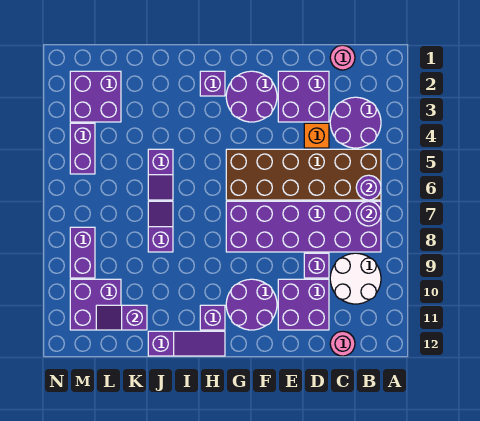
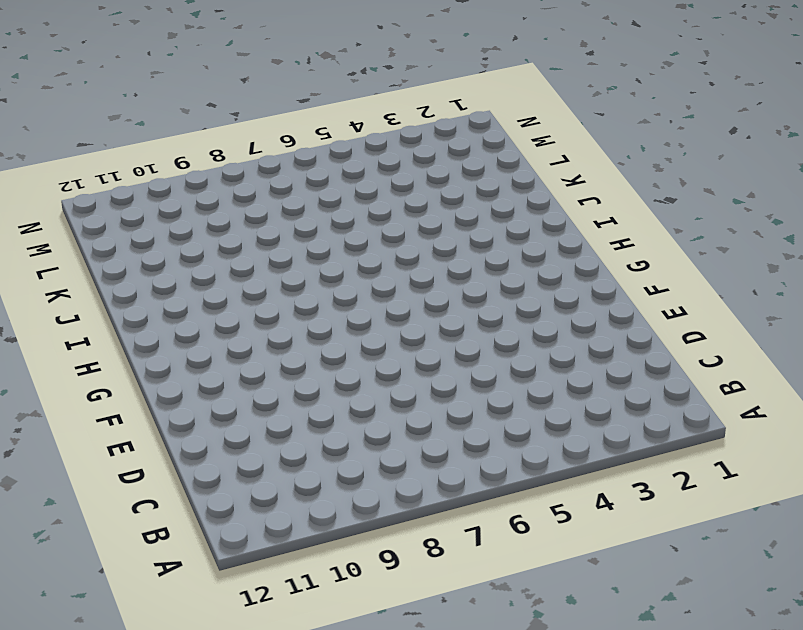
none -> purple round brick B3:C4 level 1
none -> brown brick B5:G6 level 1
none -> purple brick B7:G8 level 1

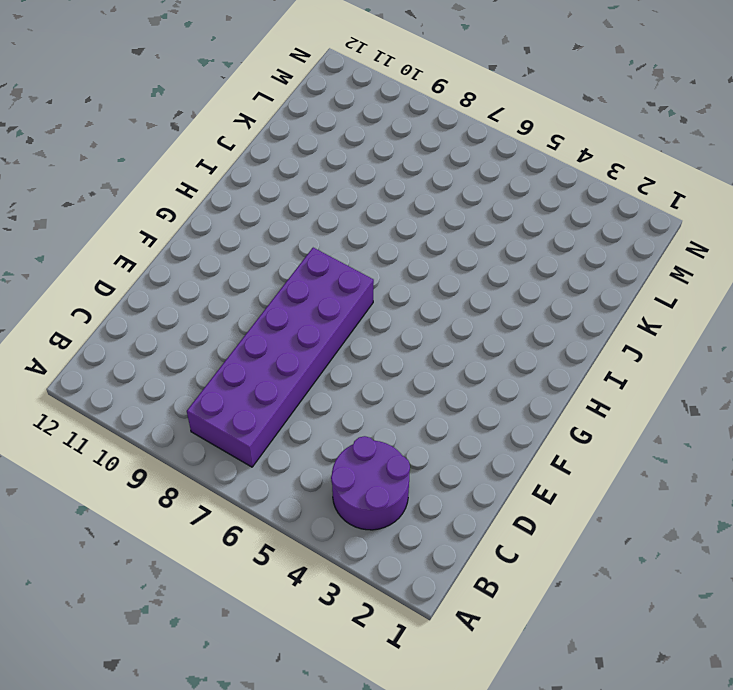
none -> brown brick B5:G6 level 1
none -> white round brick B9:C10 level 1
none -> pink round brick C1 level 1

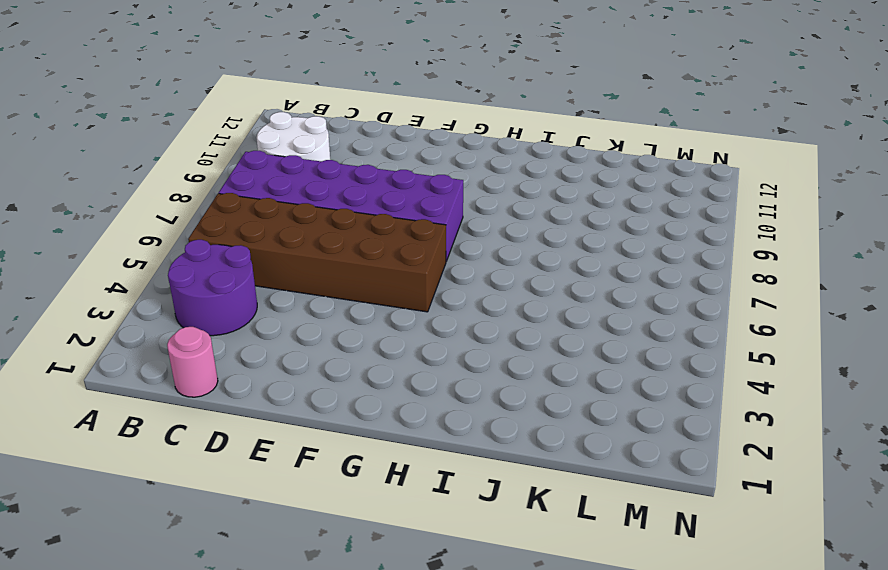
none -> pink round brick C12 level 1
none -> purple brick D2:E3 level 1
none -> orange brick D4 level 1

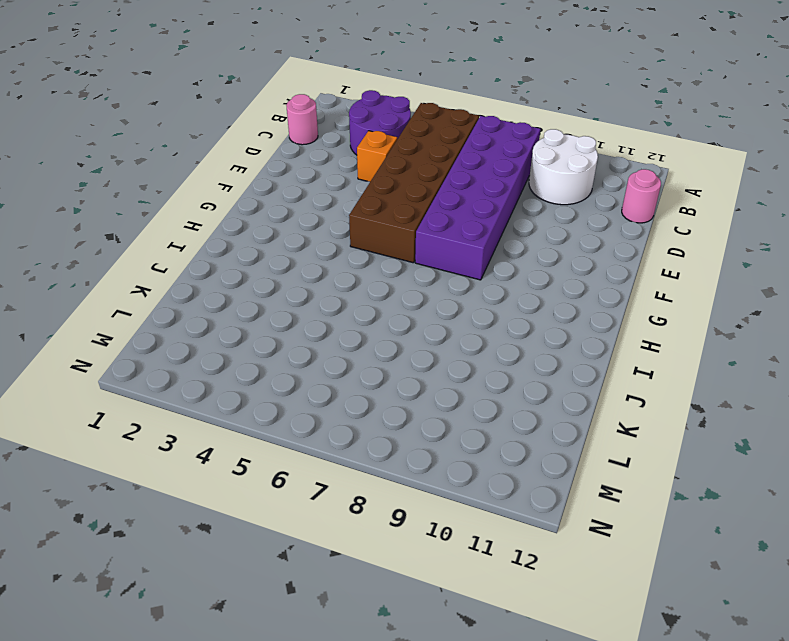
none -> purple brick D2:E3 level 1
none -> purple brick D9 level 1
none -> purple brick D10:E11 level 1

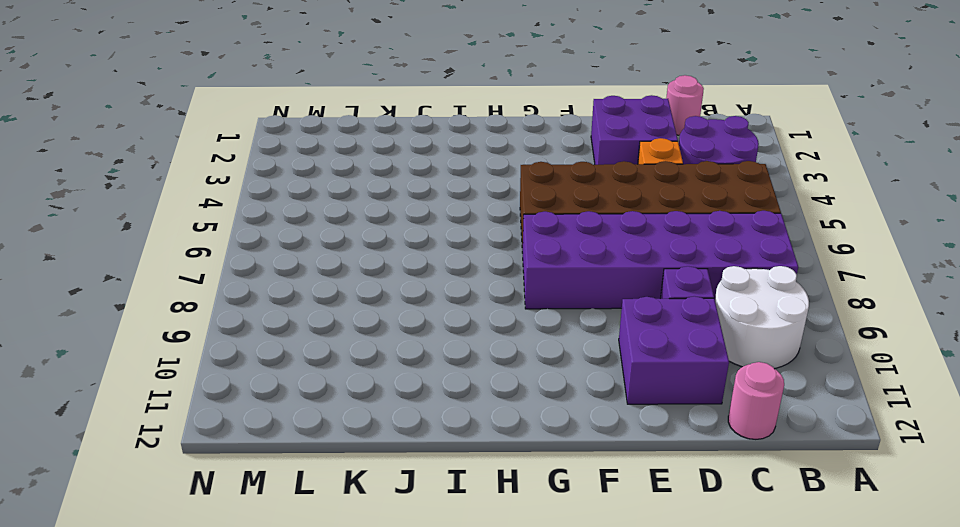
none -> purple round brick F2:G3 level 1
none -> purple round brick F10:G11 level 1
none -> purple brick H2 level 1

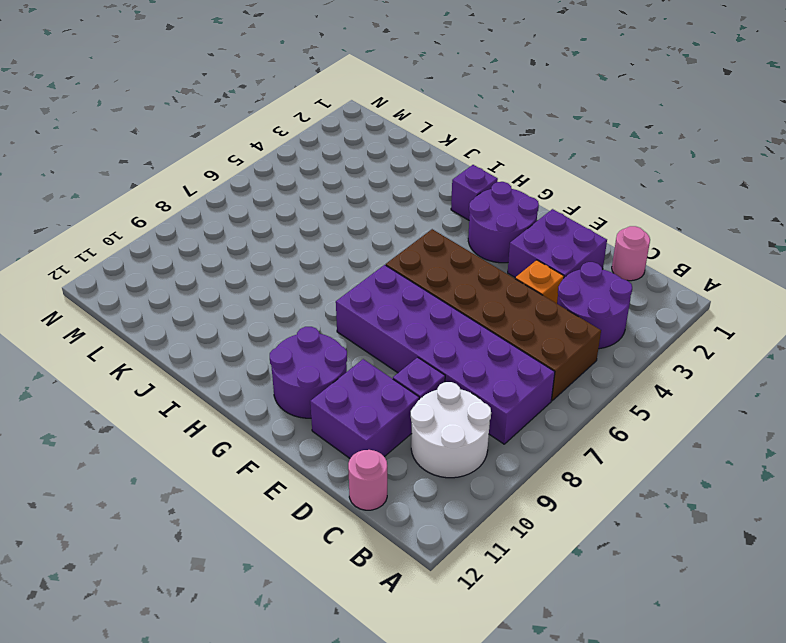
none -> purple brick H11 level 1
none -> purple slope H12:J12 level 1 top J
none -> purple slope J5:J6 level 1 top 5

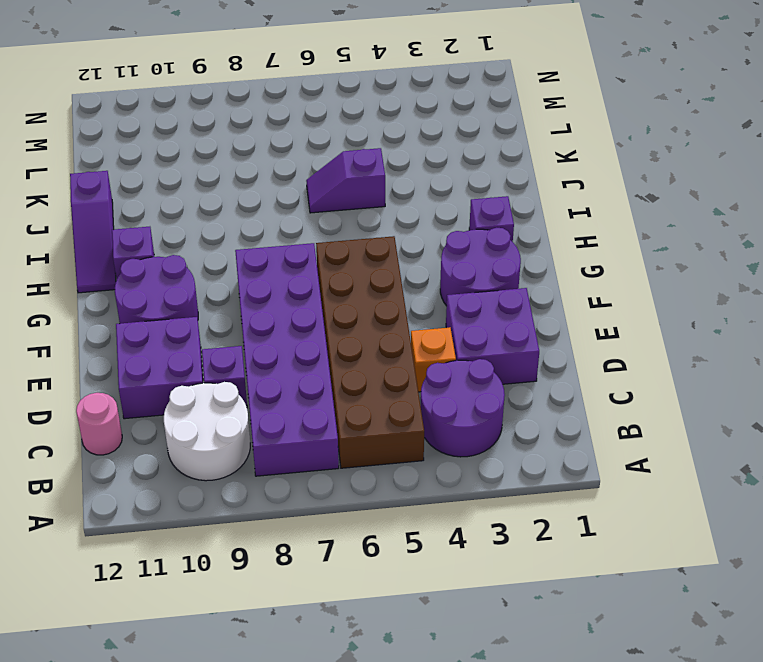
none -> pink round brick C1 level 1
none -> purple slope J7:J8 level 1 top 8
none -> purple brick L2:M3 level 1

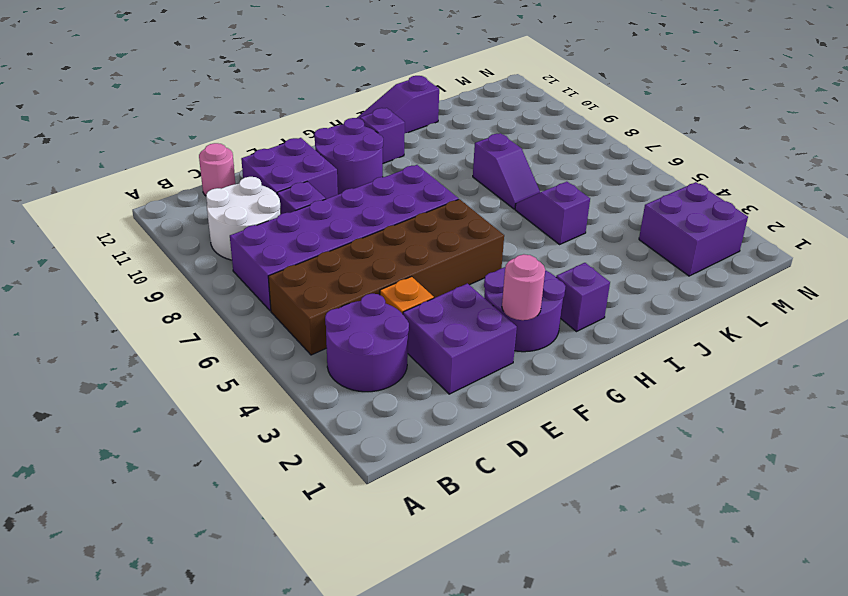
pink round brick F2 level 2 -> pink round brick C1 level 1
none -> purple brick L10:M11 level 1
none -> purple brick M4:M5 level 1
none -> purple brick M8:M9 level 1

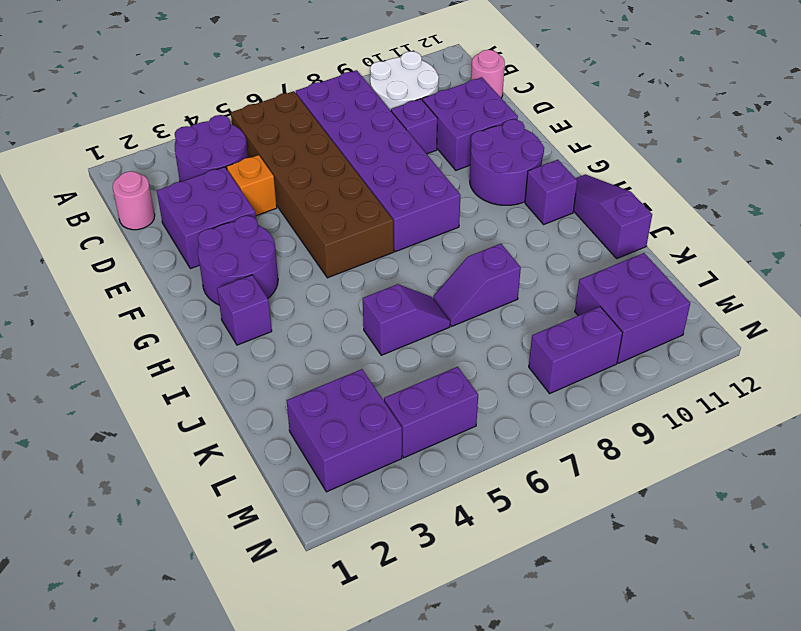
none -> purple round brick B6 level 2
none -> purple round brick B7 level 2
none -> purple slope K11:L11 level 2 top K

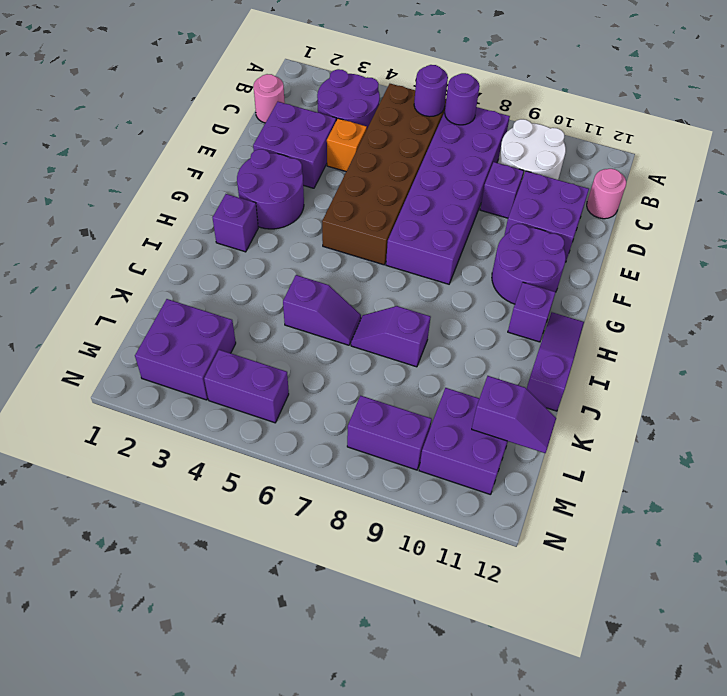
purple slope L11:L12 level 2 top 11 -> purple slope K11:L11 level 2 top K

